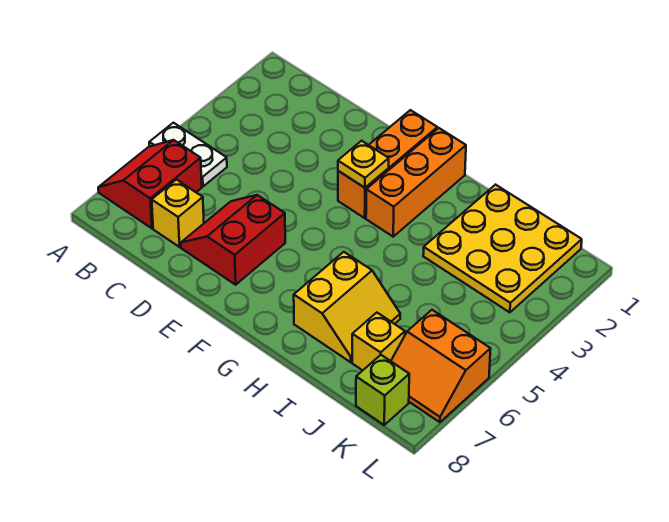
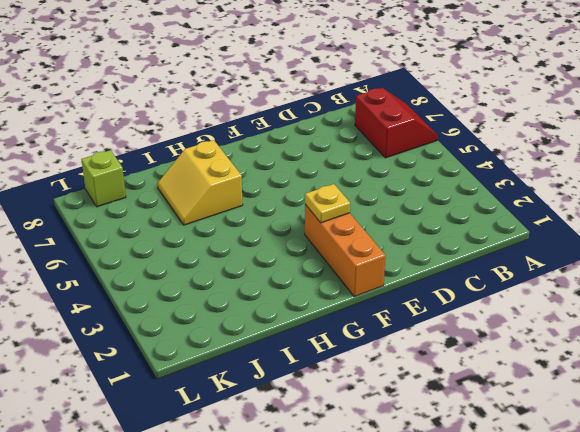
none -> white plate A5:B5 level 1
none -> yellow brick C7 level 1
none -> red slope D6:E7 level 1 top E

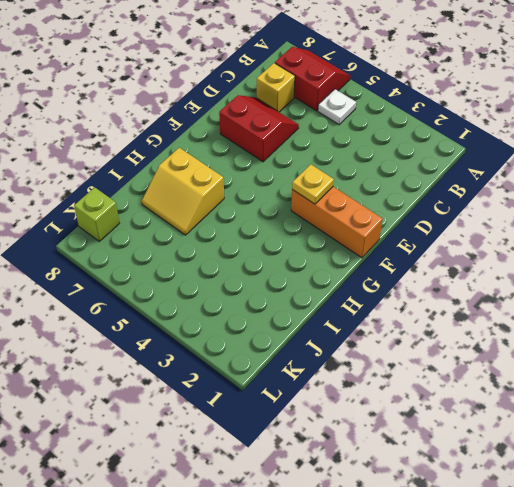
white plate B5 level 1 -> white plate A5:B5 level 1
none -> orange brick G1:G3 level 1
none -> yellow plate I1:K3 level 1
none -> yellow brick J7 level 1

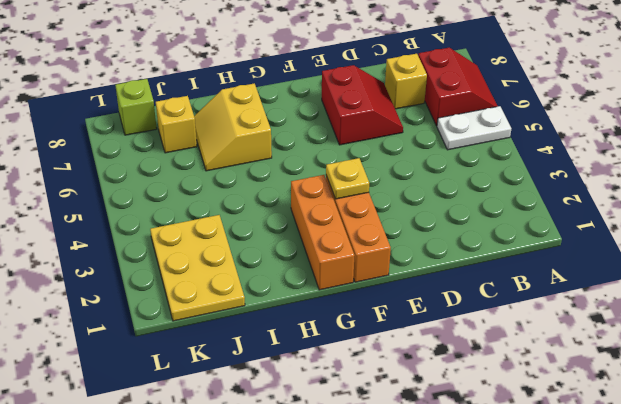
yellow plate J1:K3 level 1 -> yellow plate I1:K3 level 1
none -> orange slope K6:L7 level 1 top 6

